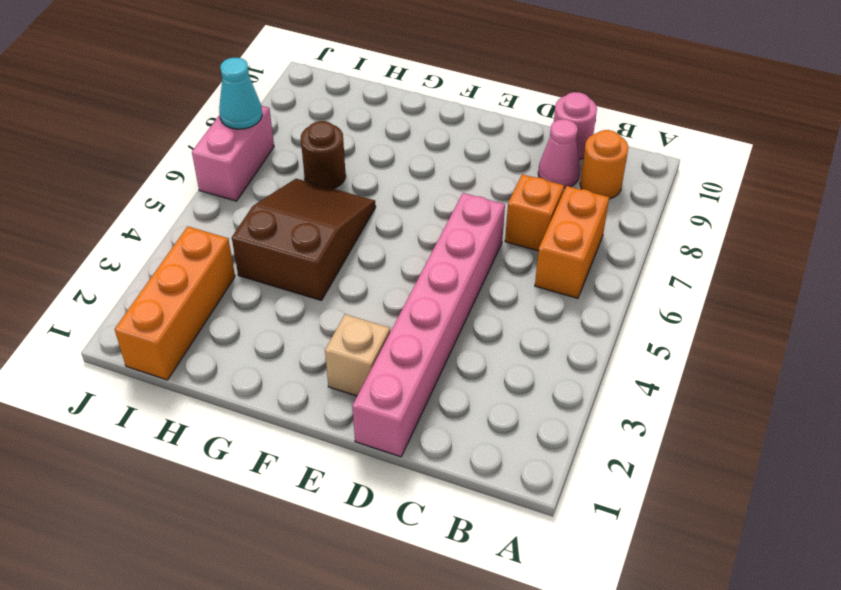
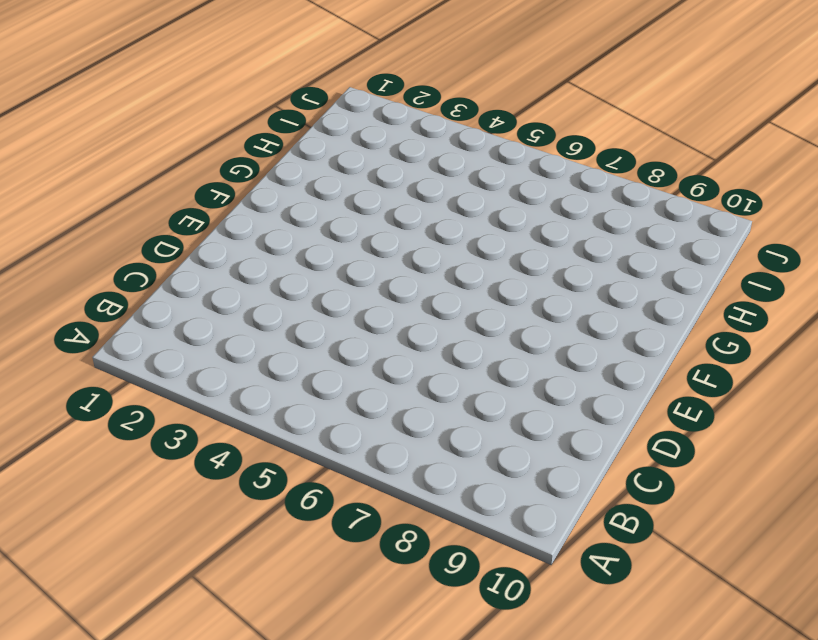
none -> orange brick B6:B7 level 1
none -> orange round brick B9 level 1
none -> orange brick C7 level 1

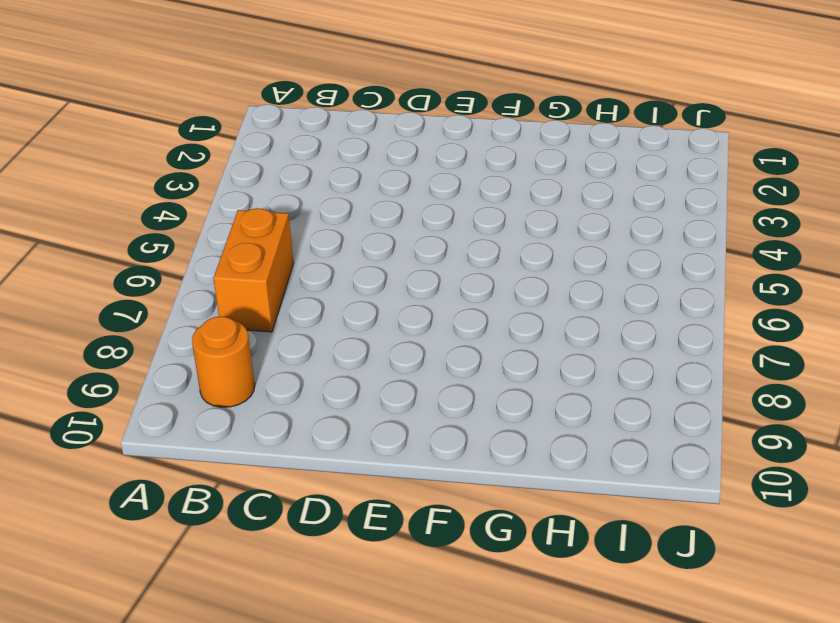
none -> orange brick C7 level 1
none -> pink cone C9 level 1
none -> pink round brick C10 level 1

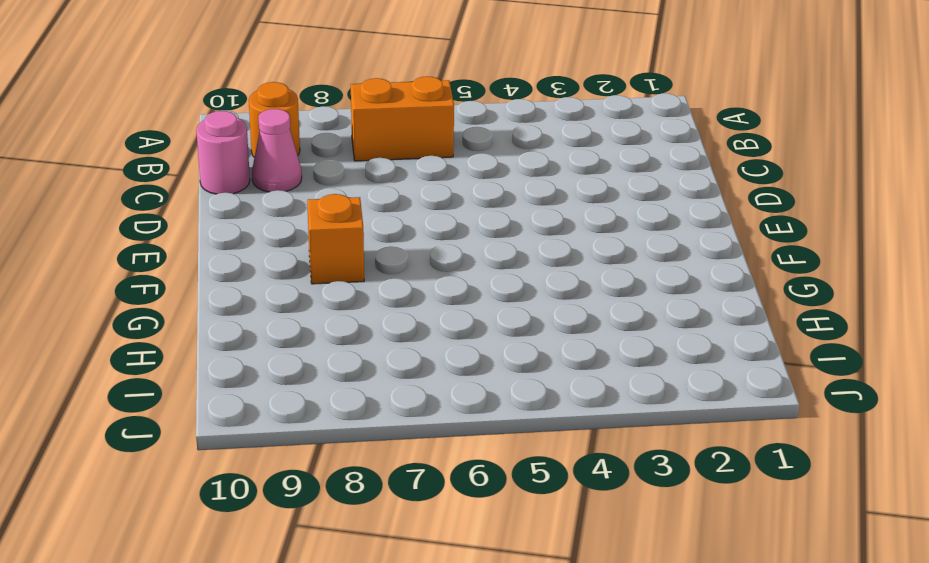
orange brick F8 level 1 -> orange brick C7 level 1
none -> pink brick D1:D6 level 1
none -> tan brick E2 level 1
none -> brown slope G4:H6 level 1 top 4

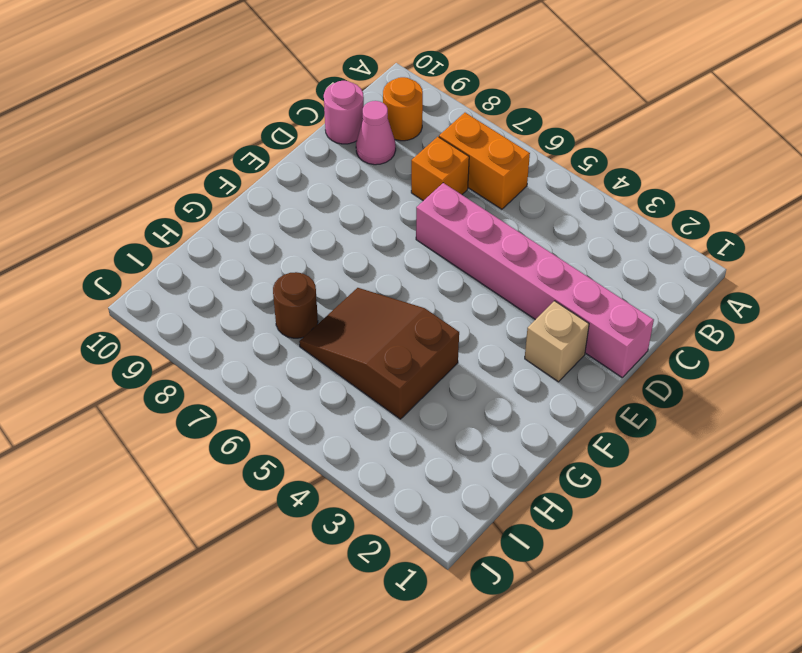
none -> orange brick I1:I3 level 1
none -> pink brick J6:J7 level 1
none -> cyan cone J7 level 2

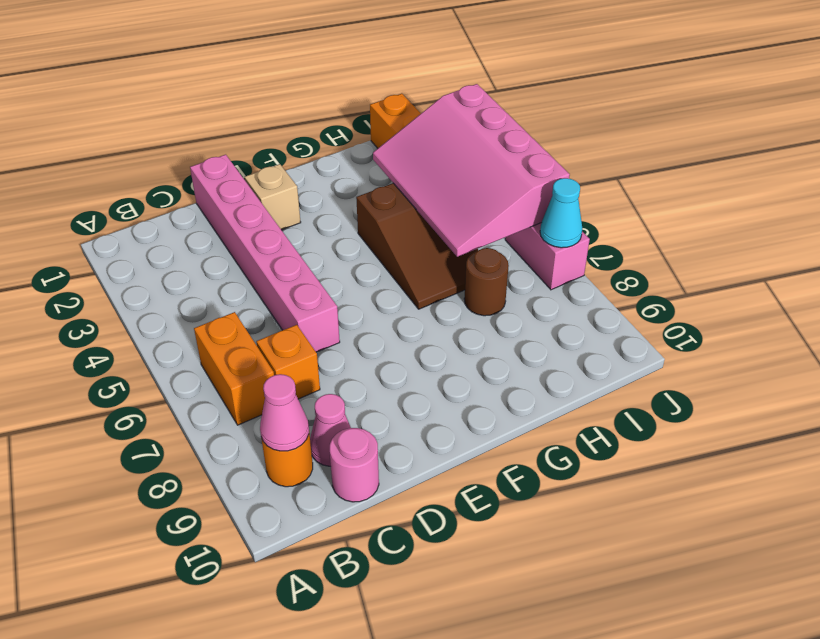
pink cone B9 level 2 -> none
pink slope H3:J6 level 2 top J -> none

